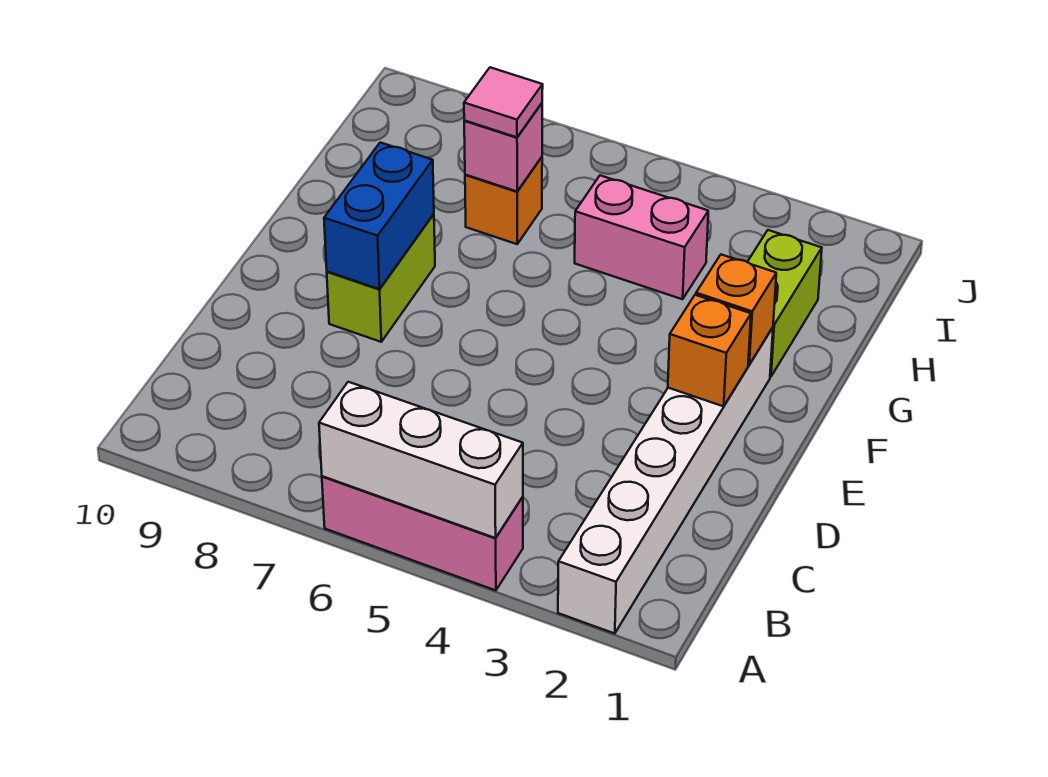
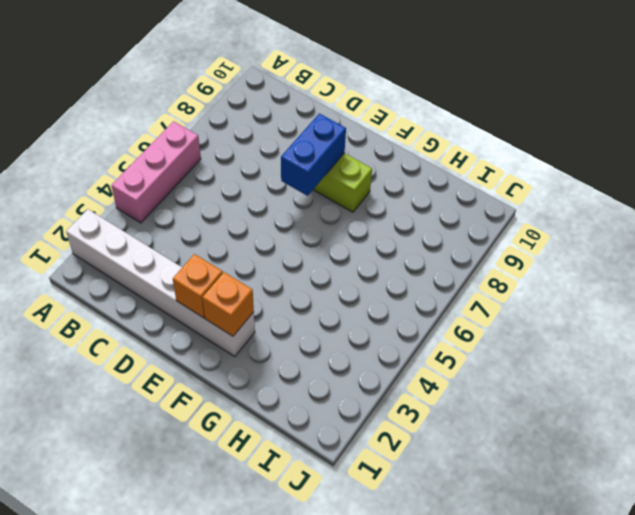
blue brick E7:E8 level 2 -> blue brick E8:F8 level 2
none -> lime brick G2:H2 level 1
none -> pink brick H4:H5 level 1
none -> orange brick H7 level 1

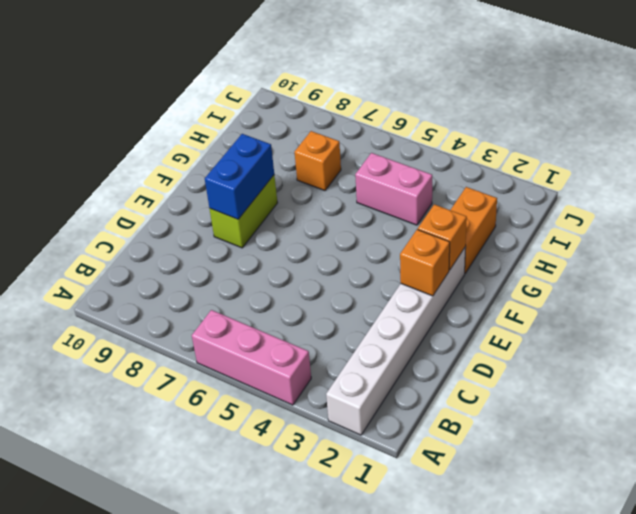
orange brick G2:H2 level 1 -> lime brick G2:H2 level 1
none -> white brick A4:A6 level 2
none -> pink brick H7 level 2
none -> pink tile H7 level 3

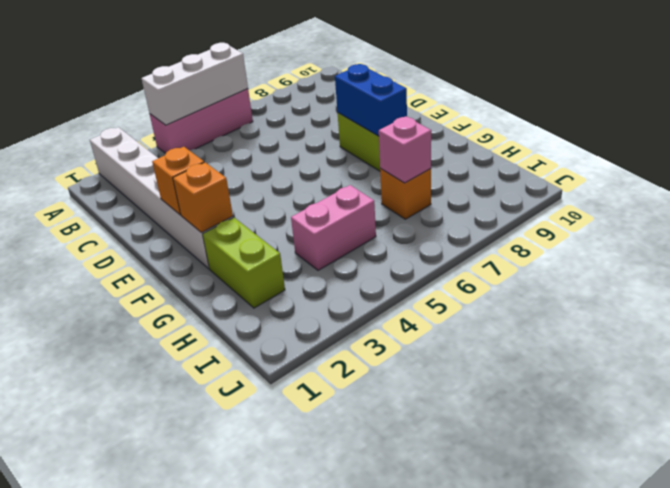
none -> pink tile H7 level 3

